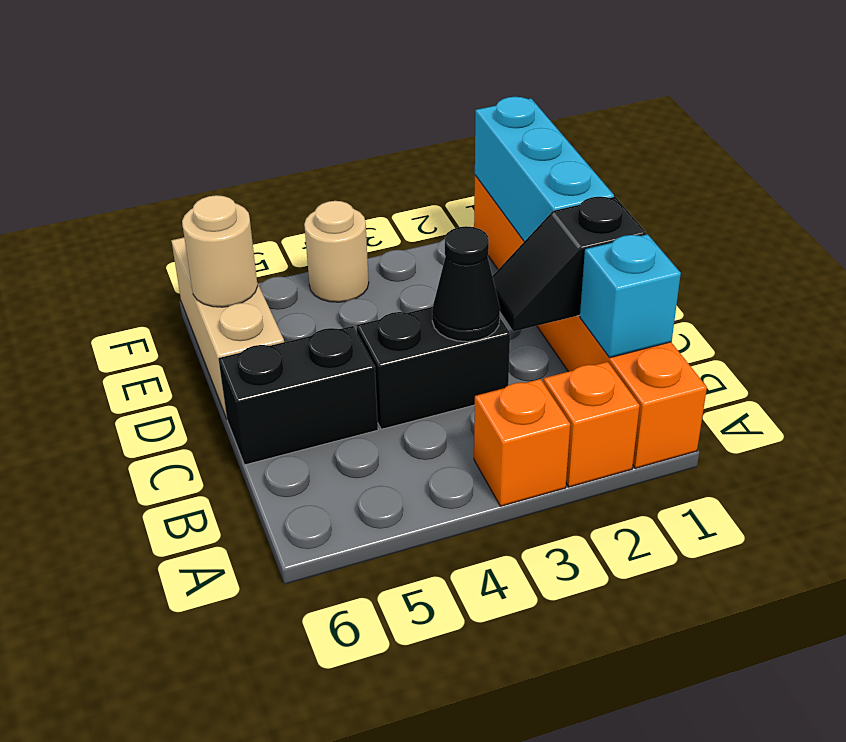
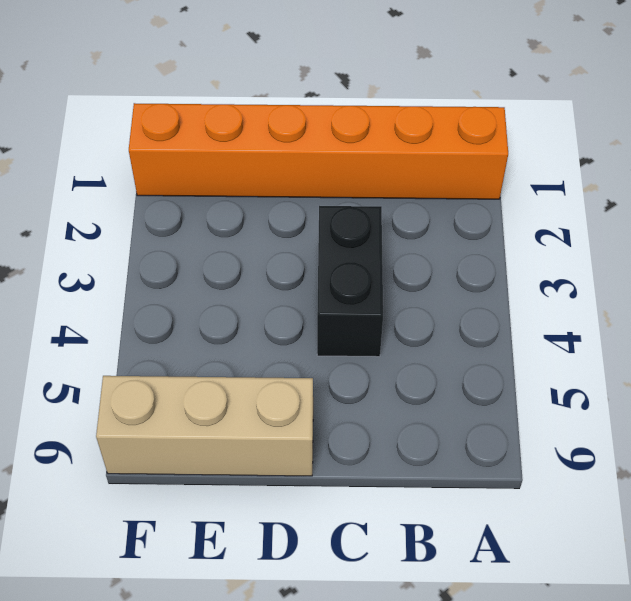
none -> orange brick A2 level 1
none -> orange brick A3 level 1
none -> black brick C5:C6 level 1

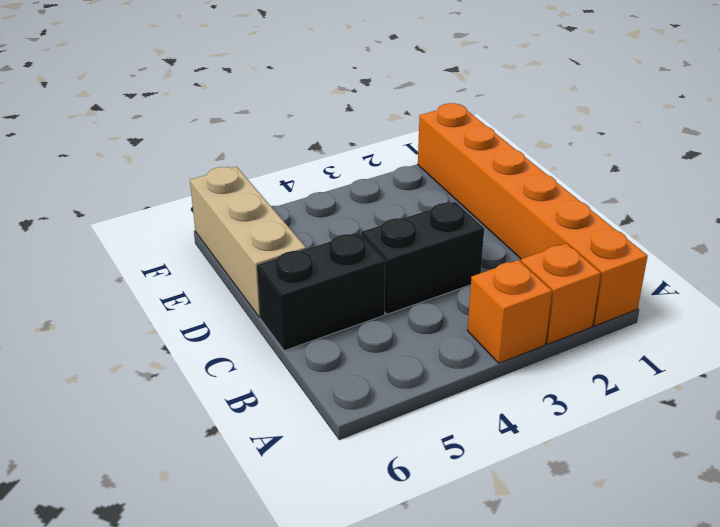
none -> tan round brick F4 level 1
none -> cyan brick B1 level 2
none -> black slope C1:C2 level 2 top 1

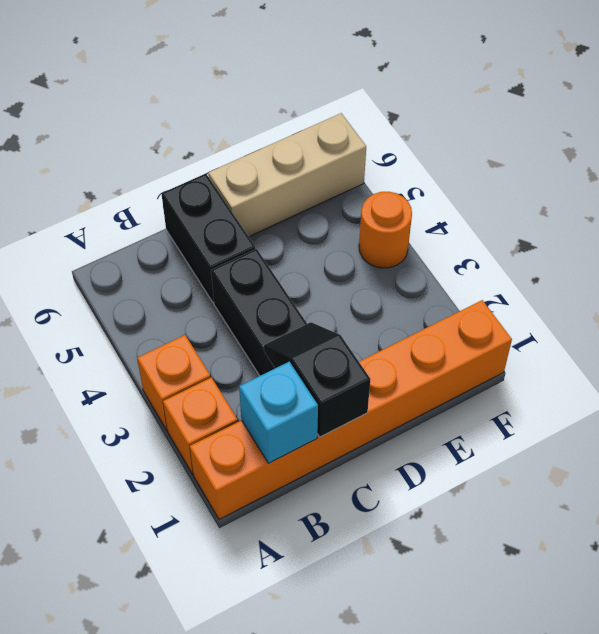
orange round brick F4 level 1 -> tan round brick F4 level 1
none -> black cone C3 level 2
none -> cyan brick D1:F1 level 2
none -> tan round brick E6 level 2

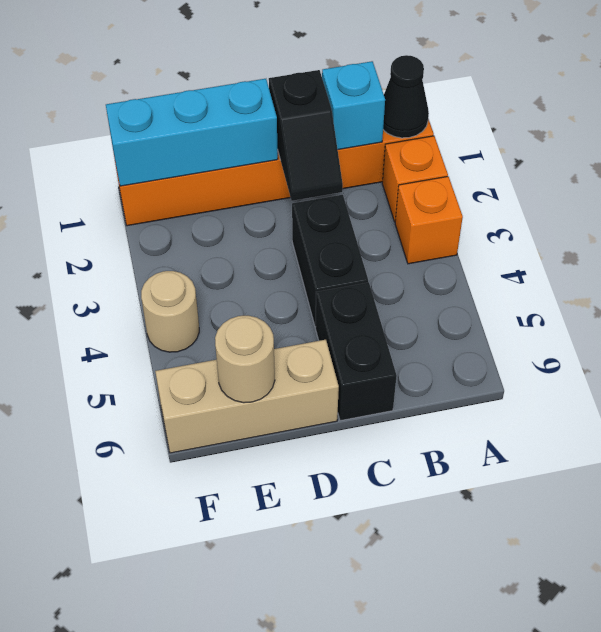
black cone A1 level 2 -> black cone C3 level 2

